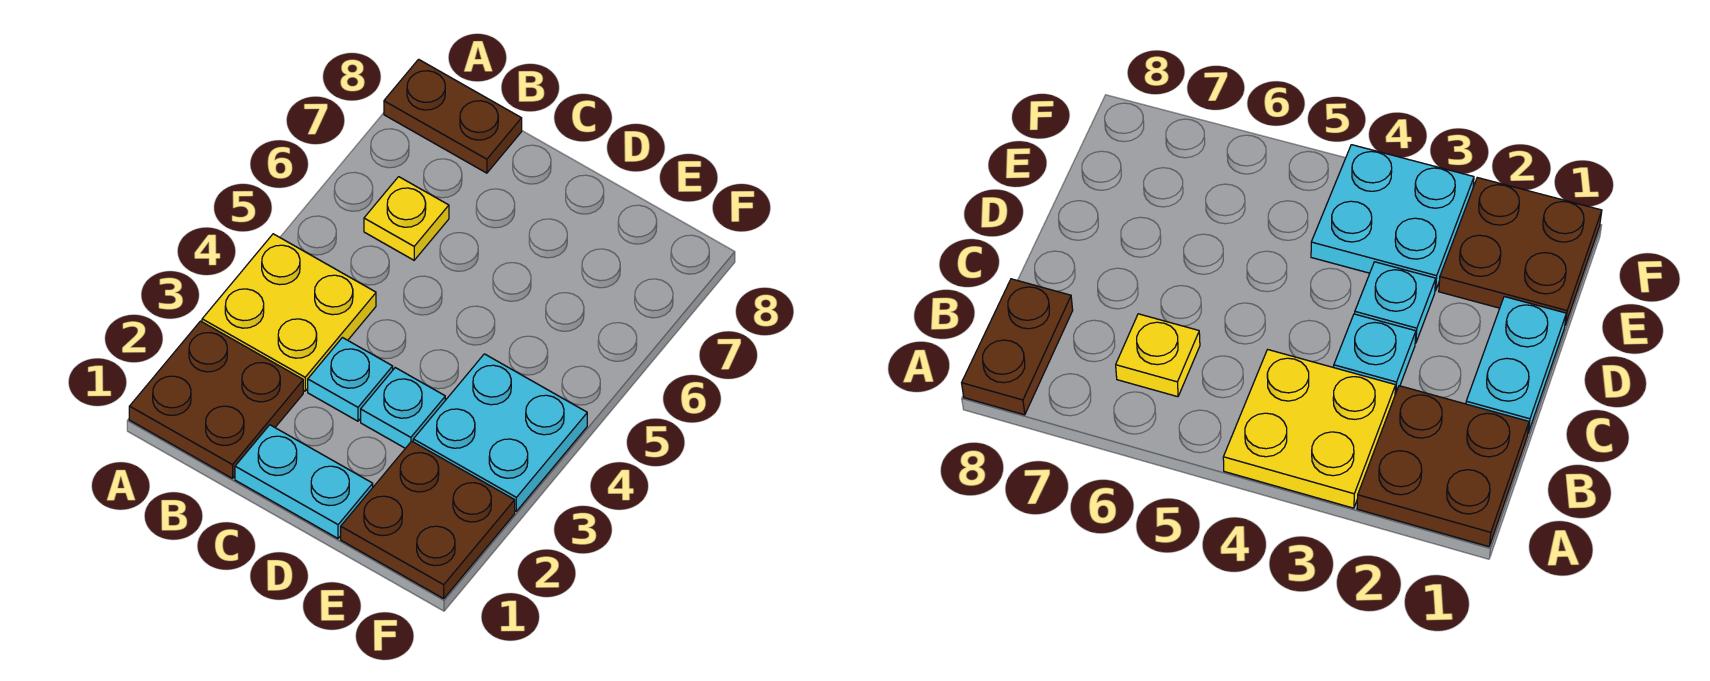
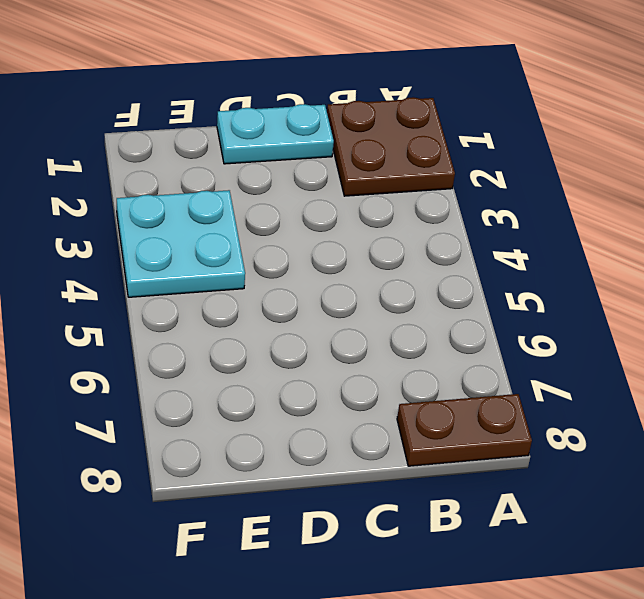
none -> yellow plate A3:B4 level 1
none -> yellow plate B6 level 1

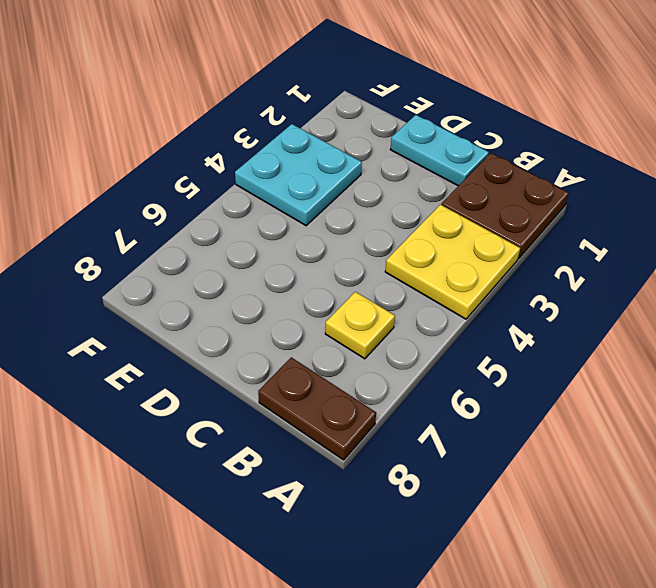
none -> cyan plate C3 level 1
none -> cyan plate D3 level 1

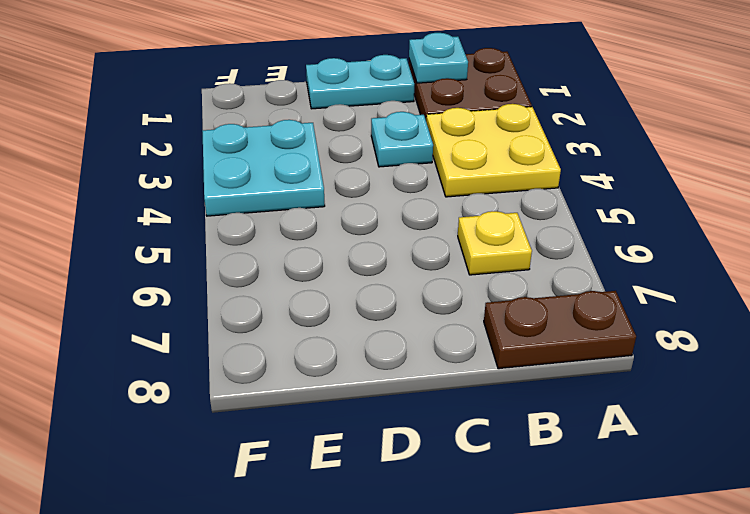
cyan plate B1 level 2 -> cyan plate D3 level 1
none -> brown plate E1:F2 level 1

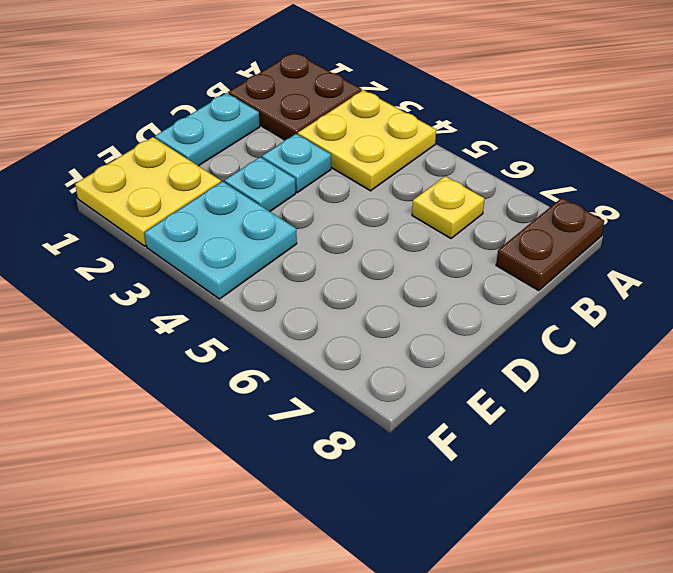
yellow plate E1:F2 level 1 -> brown plate E1:F2 level 1

